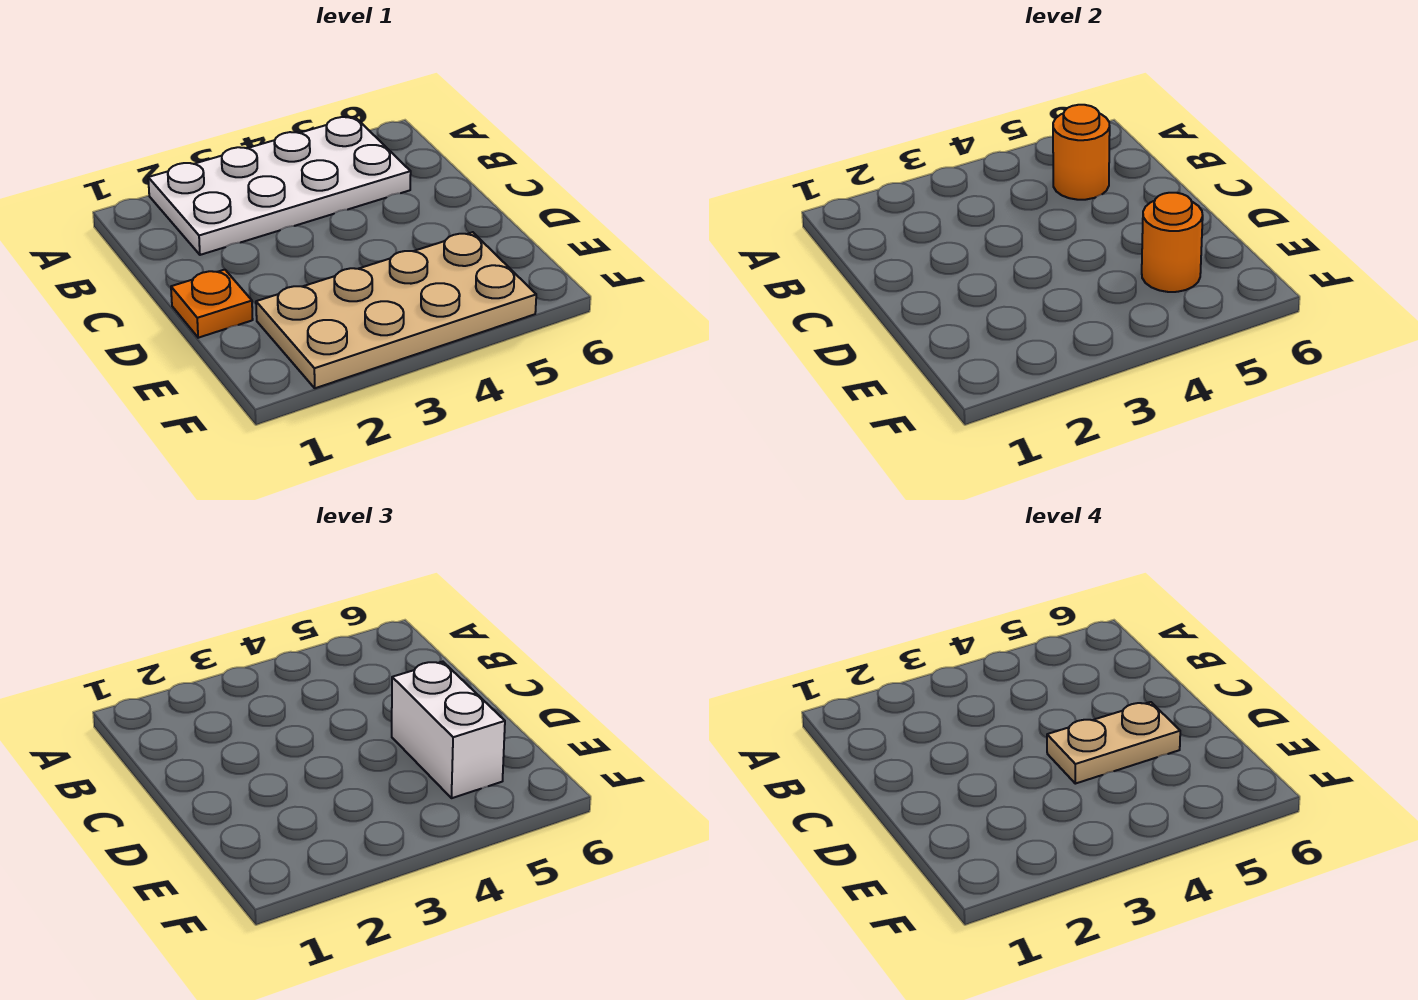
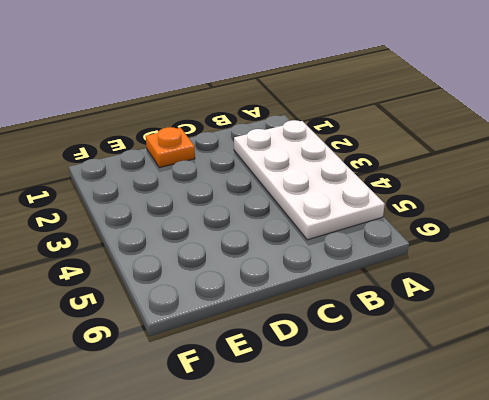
none -> tan plate E2:F5 level 1
none -> orange round brick B5 level 2

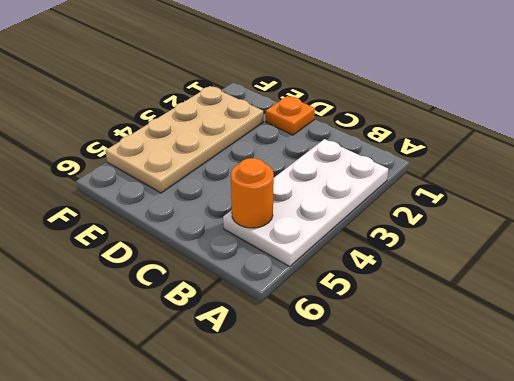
none -> orange round brick E5 level 2
none -> white brick D5:E5 level 3

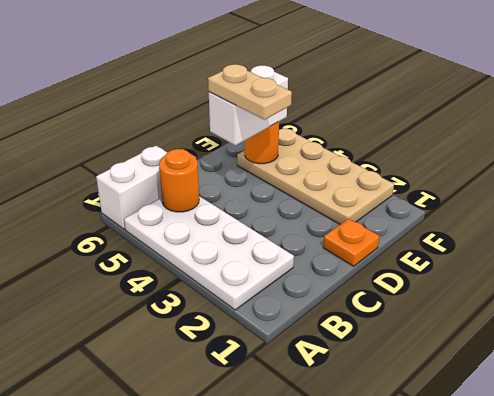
white brick A6:B6 level 1 -> none

